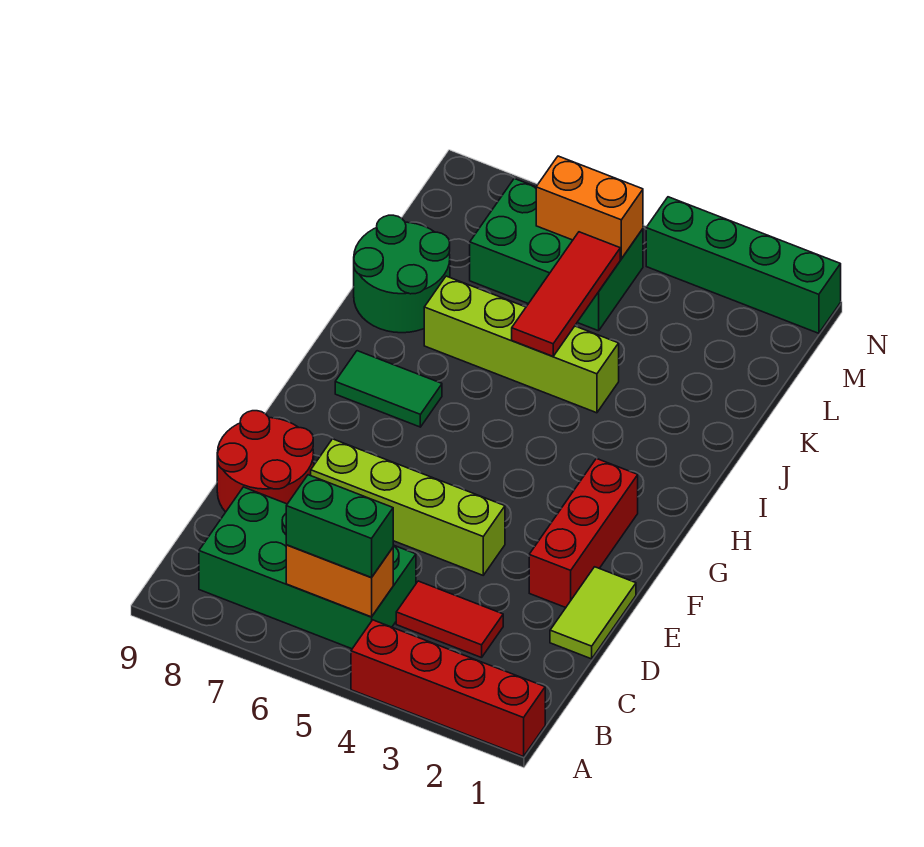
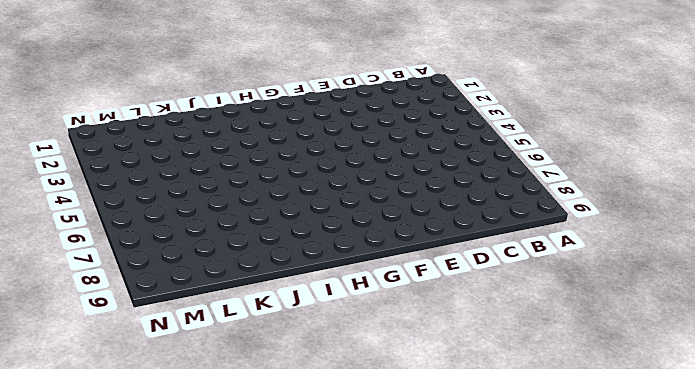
none -> red brick A1:A4 level 1
none -> green brick B5:C8 level 1
none -> red tile C3:C4 level 1

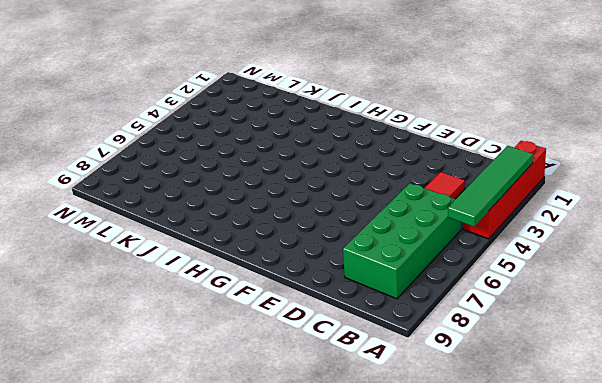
green tile A2:A5 level 2 -> none
none -> lime tile D1:E1 level 1
none -> red round brick D8:E9 level 1
none -> red brick E2:G2 level 1

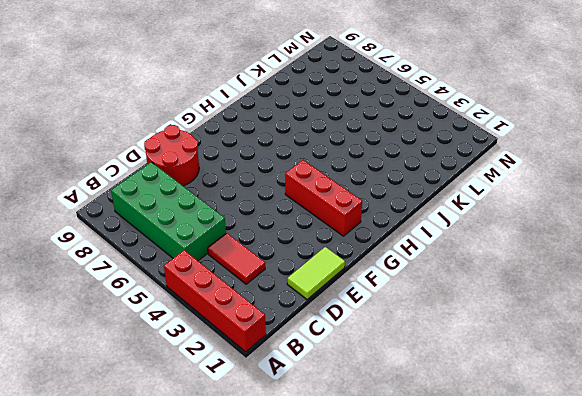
red brick G2:G4 level 1 -> red brick E2:G2 level 1
none -> lime brick E4:E7 level 1
none -> green tile H7:H8 level 1
none -> lime brick J4:J7 level 1

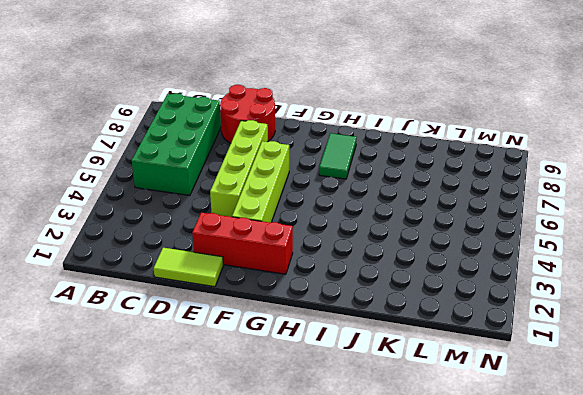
lime brick F3:F6 level 1 -> lime brick J4:J7 level 1
none -> red brick A1:A4 level 1
none -> red tile C3:C4 level 1
none -> green round brick J8:K9 level 1

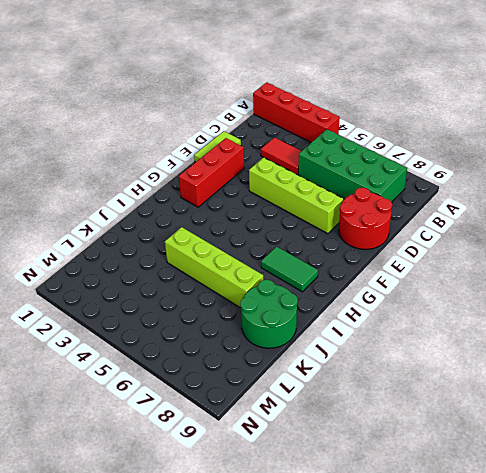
none -> green brick L5:M7 level 1
none -> green brick N1:N4 level 1
none -> orange brick B5:B6 level 2

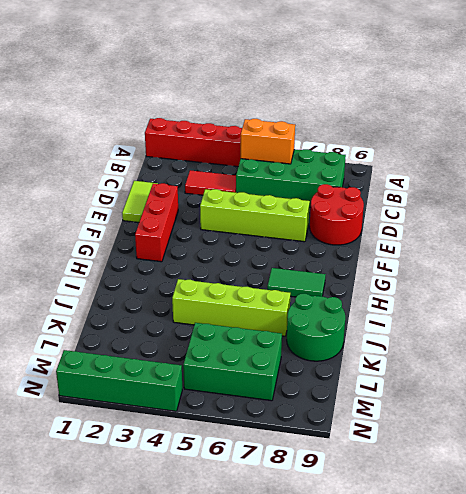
none -> red tile J5:L5 level 2
none -> orange brick M5:M6 level 2
none -> green brick B5:B6 level 3

